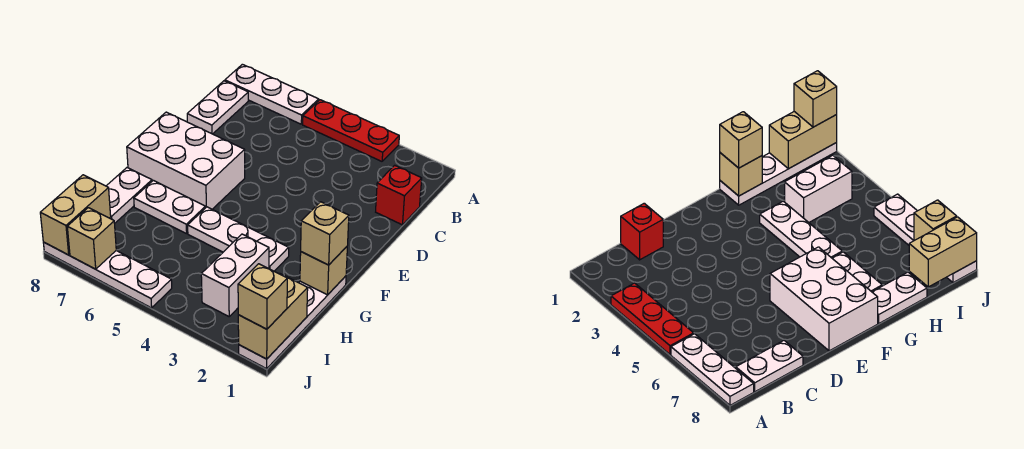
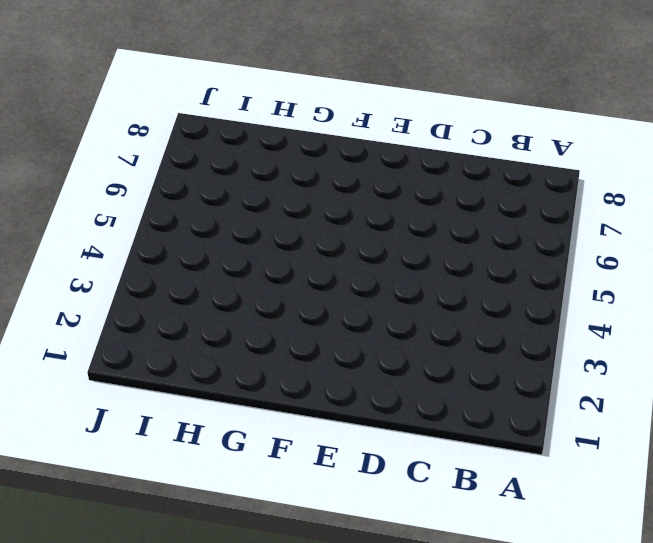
none -> red plate A3:A5 level 1
none -> white plate A6:A8 level 1
none -> white plate B8:C8 level 1

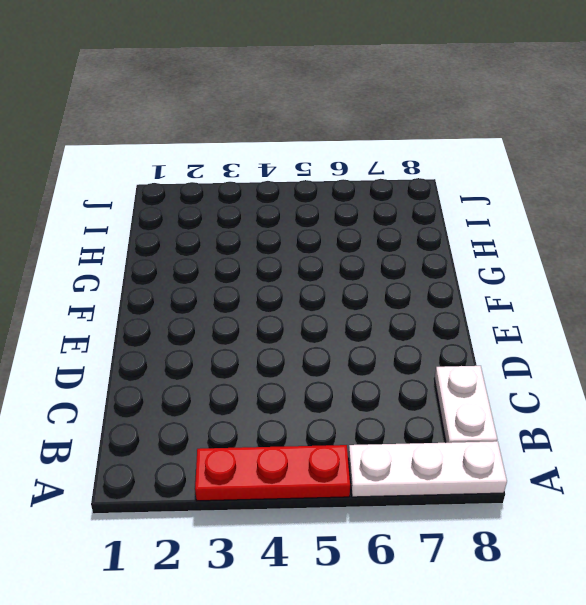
none -> red brick C1 level 1
none -> white brick E6:F8 level 1
none -> white plate G1:J1 level 1

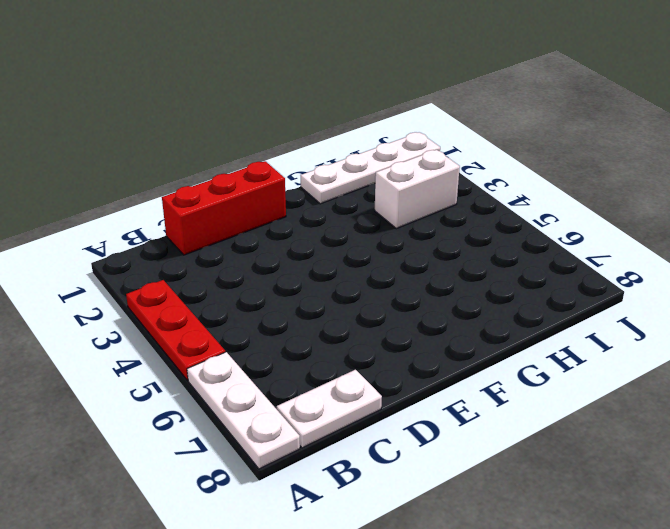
red brick C1:E1 level 1 -> red brick C1 level 1
none -> white brick E6:F8 level 1
none -> white plate G3:G5 level 1
none -> white plate G6:G7 level 1

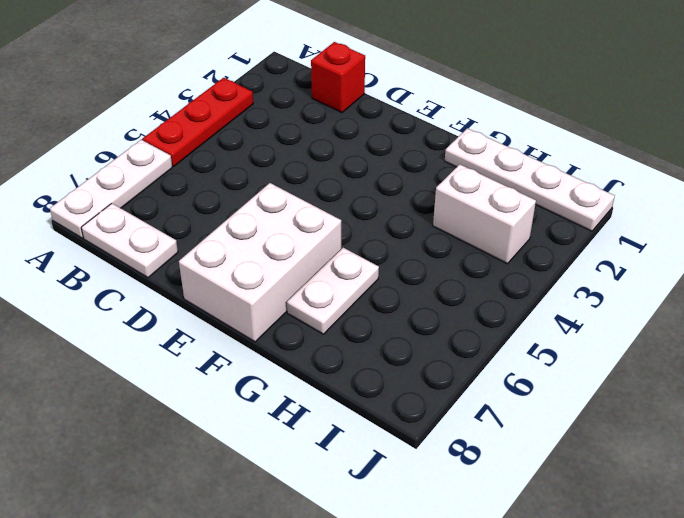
none -> white plate G3:G5 level 1
none -> white plate G8:H8 level 1
none -> white plate J5:J8 level 1

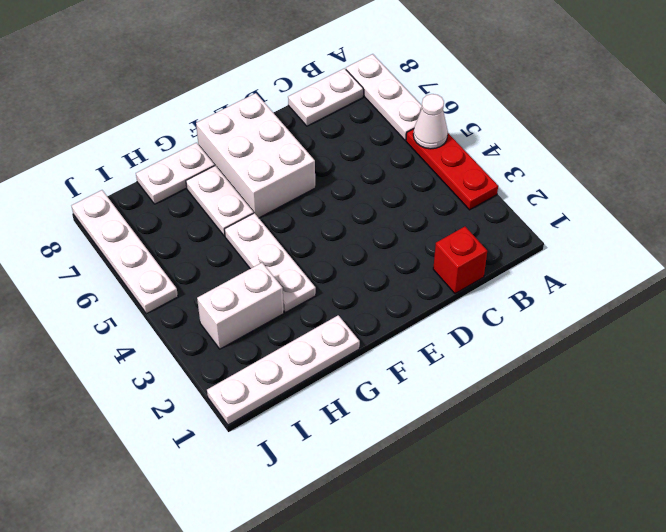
white cone A5 level 2 -> none
none -> tan brick G1 level 2
none -> tan brick I1:J1 level 2
none -> tan brick I8:J8 level 2

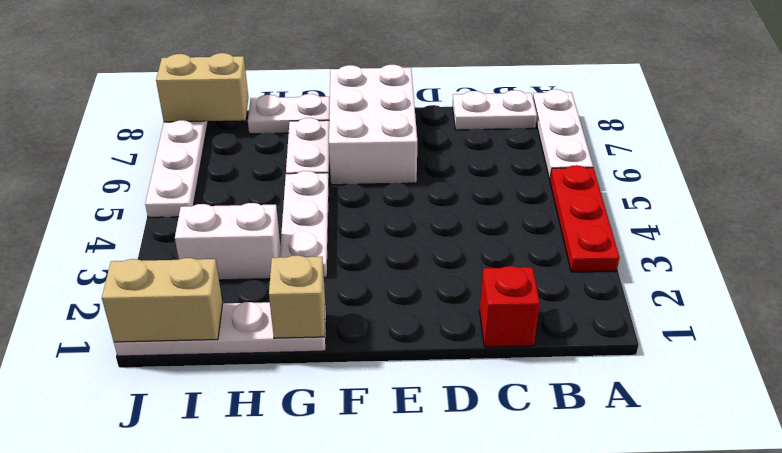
none -> tan brick J7 level 2
none -> tan brick G1 level 3
none -> tan brick J1 level 3

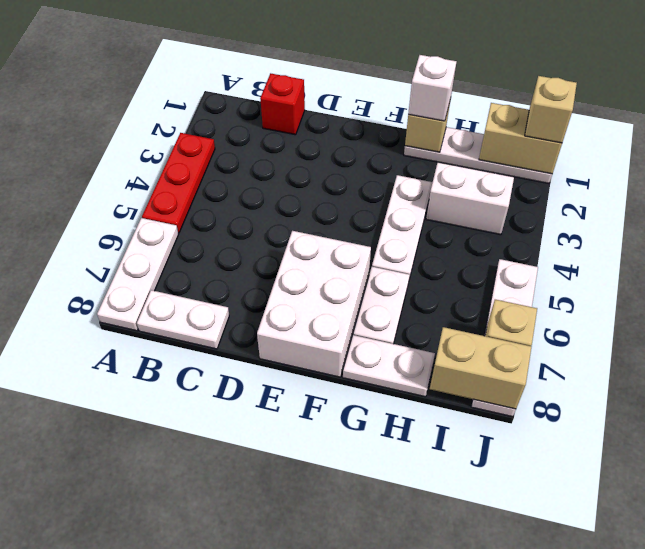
white brick G1 level 3 -> tan brick G1 level 3

